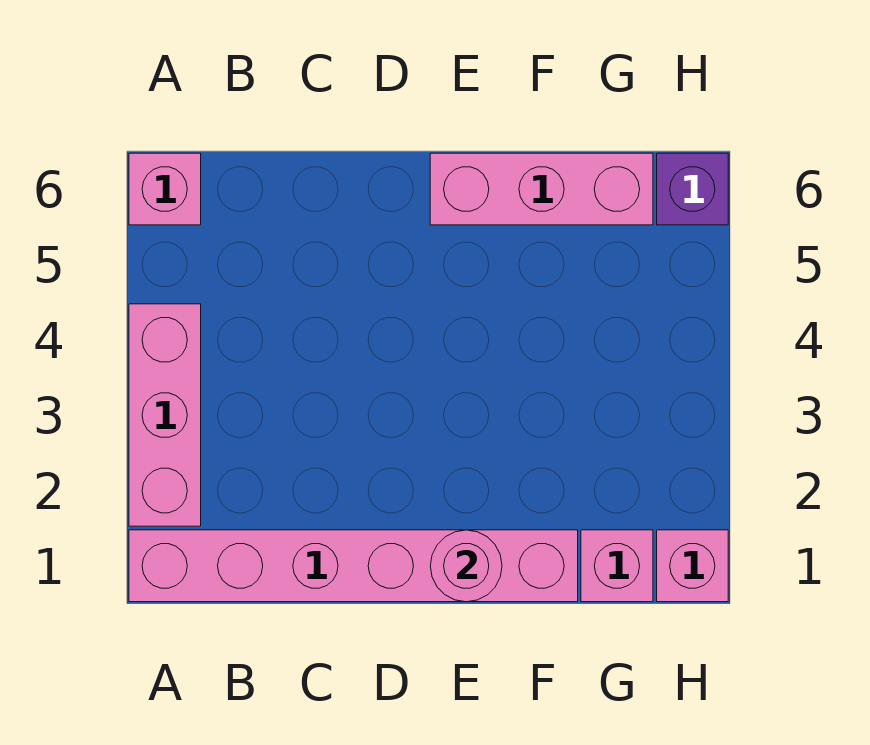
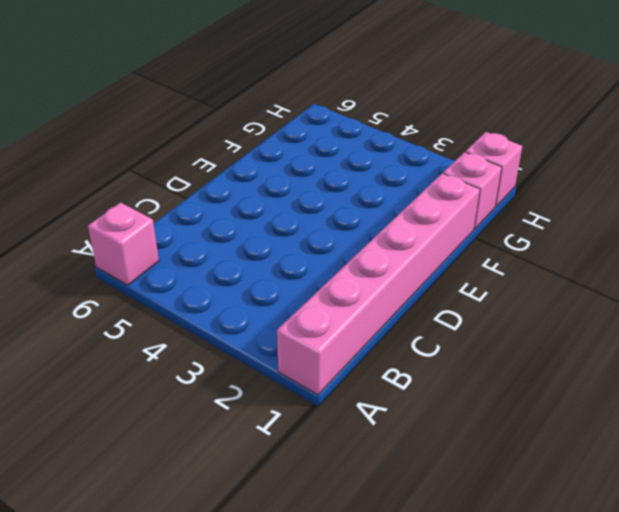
none -> pink brick A2:A4 level 1
none -> pink brick E6:G6 level 1

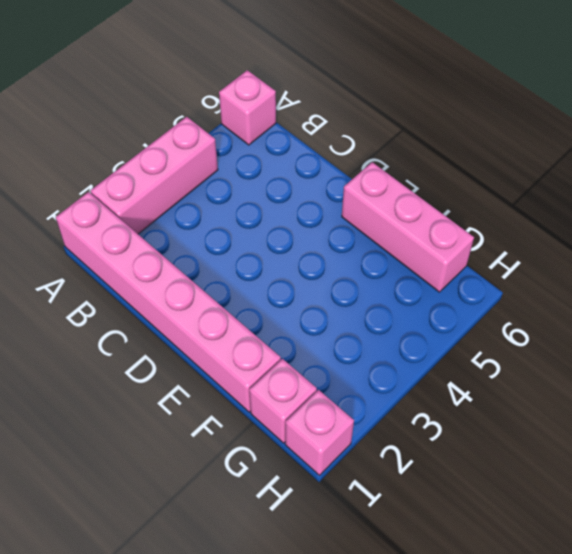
none -> purple brick H6 level 1
none -> pink round brick E1 level 2

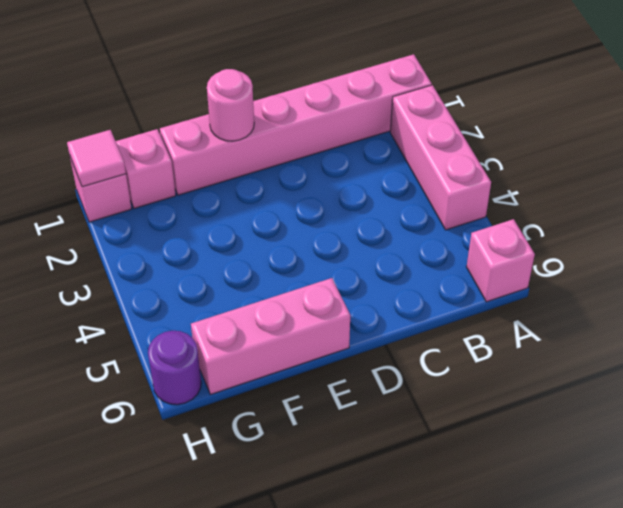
pink tile H1 level 2 -> none
purple round brick H6 level 1 -> purple brick H6 level 1

